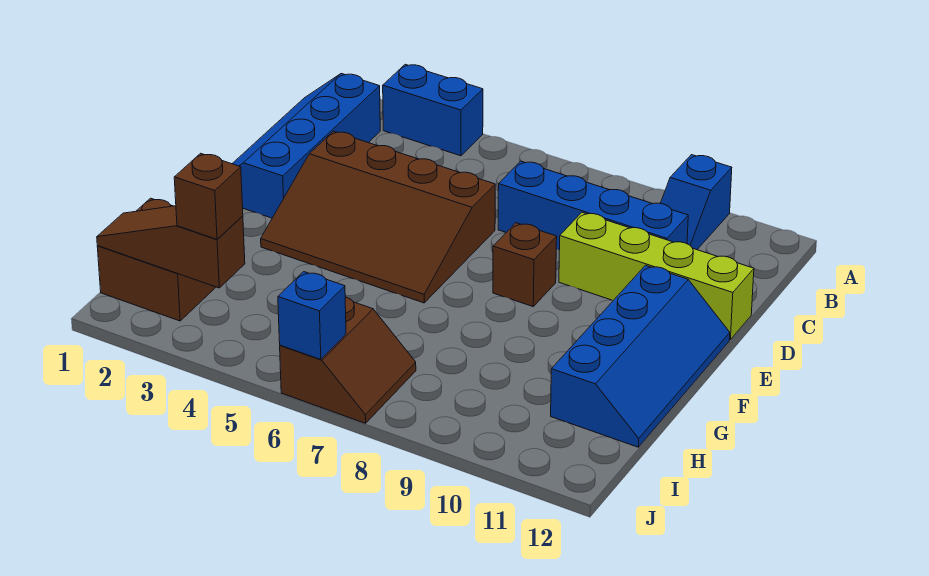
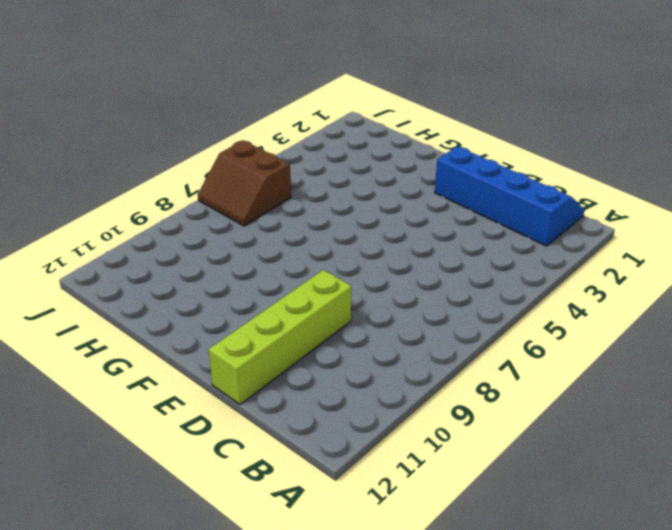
none -> blue brick A3:A4 level 1
none -> blue slope A10:B10 level 1 top A
none -> blue brick C7:C10 level 1

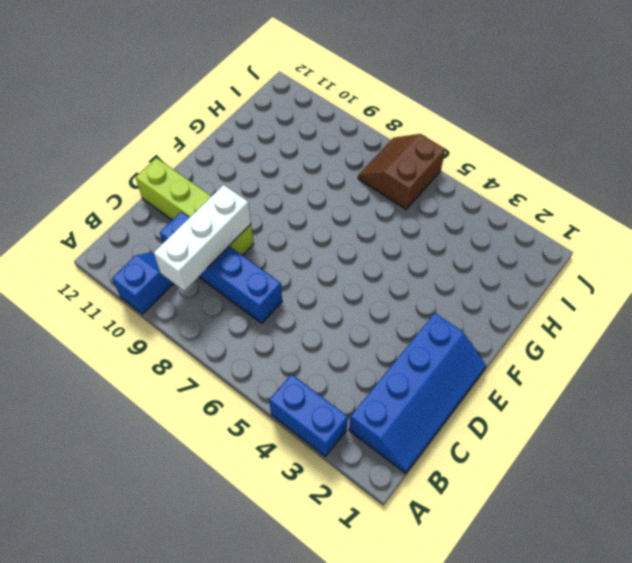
white brick B9:D9 level 2 -> none
none -> brown slope D3:F6 level 1 top D
none -> brown brick E8 level 1
none -> blue slope E11:H12 level 1 top 11

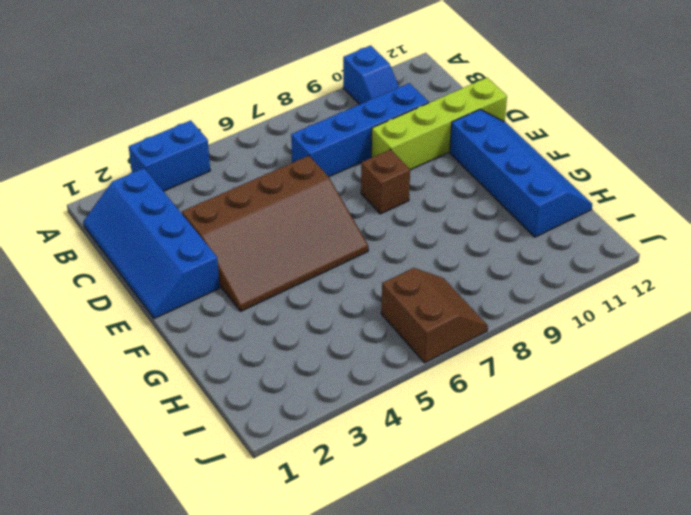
none -> brown brick H1:I2 level 1
none -> brown slope I1:I3 level 2 top 3
none -> blue brick J6 level 2

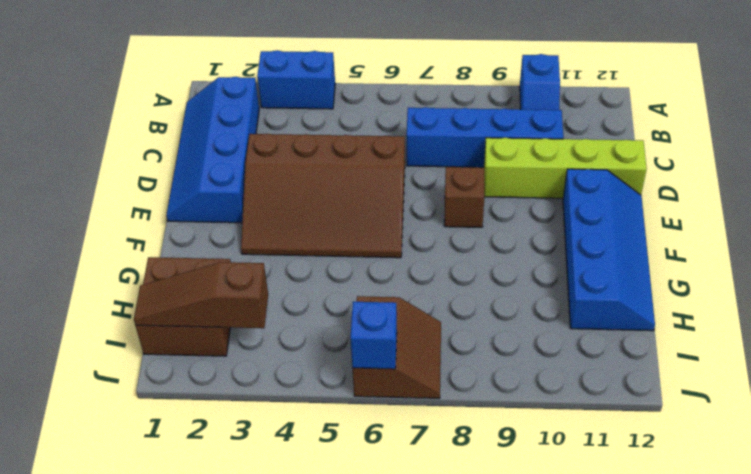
none -> brown brick I3 level 3

